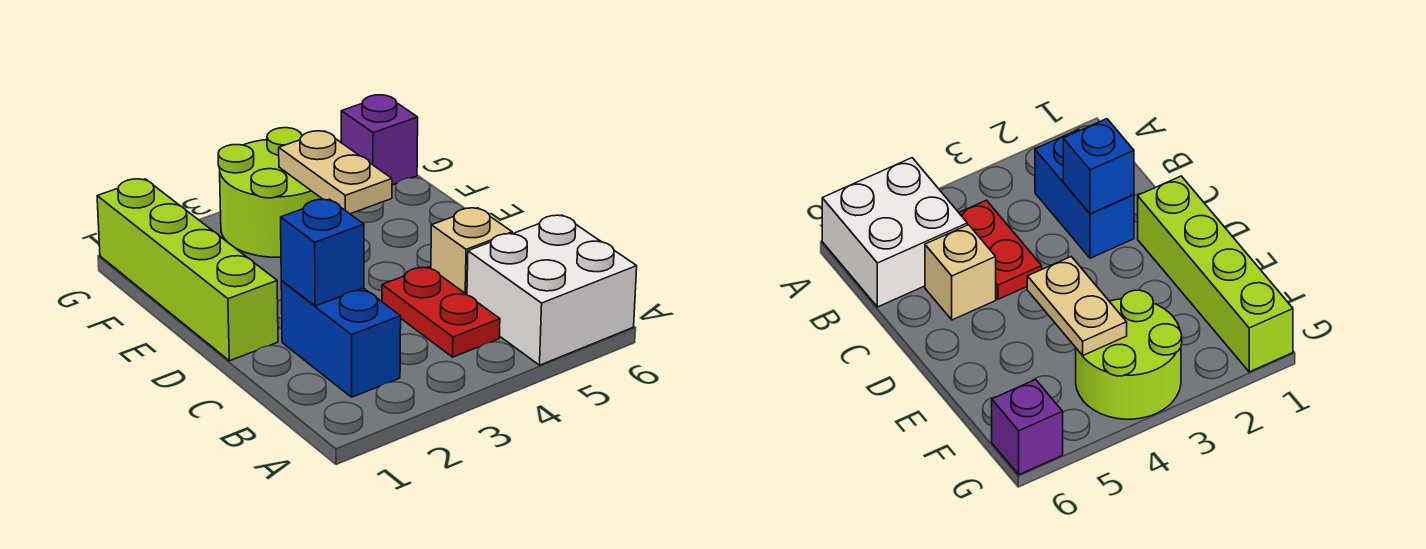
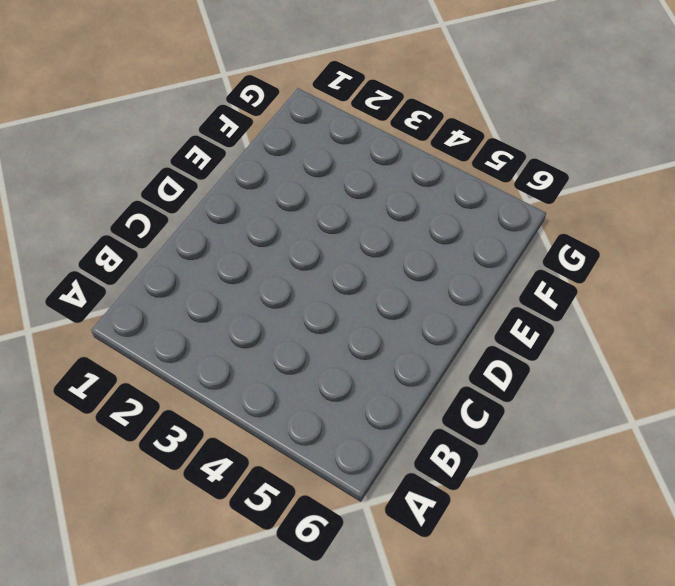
none -> white brick A5:B6 level 1
none -> blue brick B2:C2 level 1

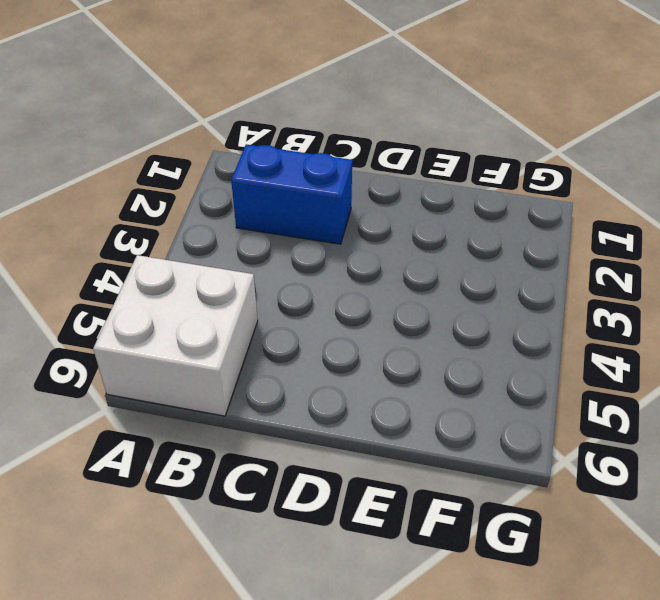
none -> red plate B4:C4 level 1
none -> tan brick C5 level 1

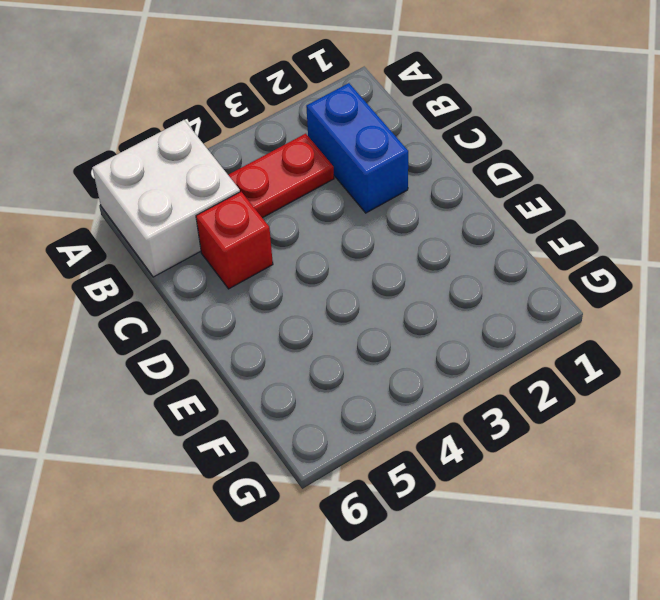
red plate B3:B4 level 1 -> red plate B4:C4 level 1
red brick C5 level 1 -> tan brick C5 level 1
none -> lime brick D1:G1 level 1
none -> lime round brick F3:G4 level 1

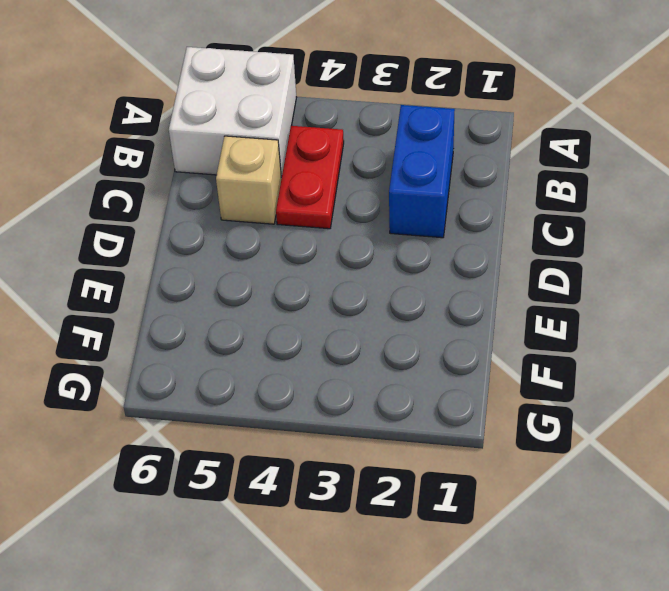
none -> lime brick D1:G1 level 1
none -> lime round brick F3:G4 level 1

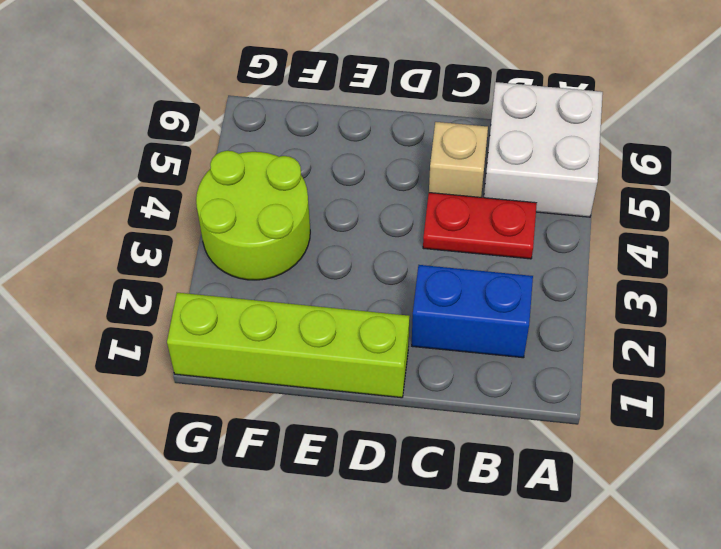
none -> purple brick G6 level 1
none -> blue brick C2 level 2

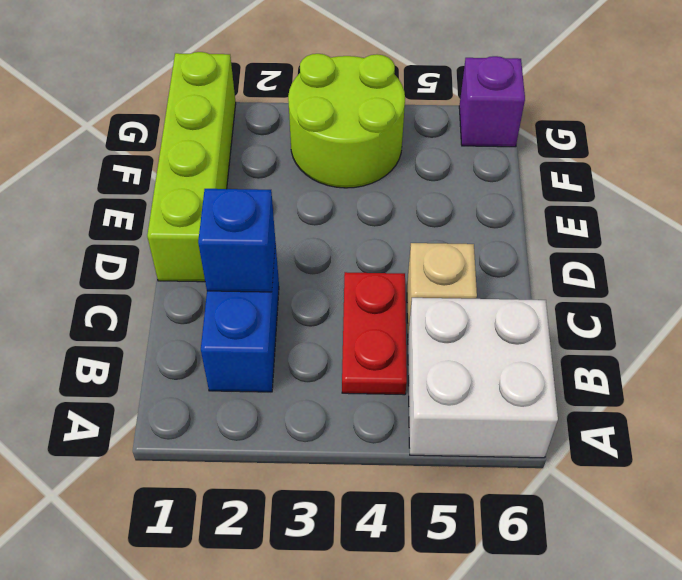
none -> tan plate E4:F4 level 2

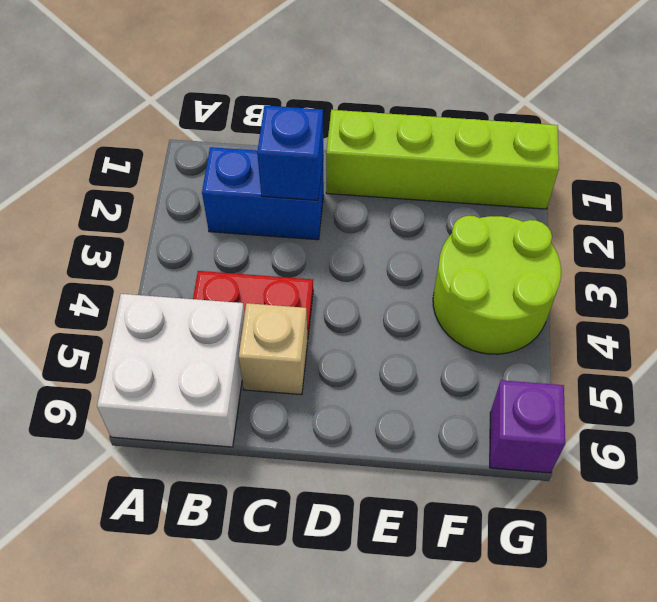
none -> tan plate E4:F4 level 2

